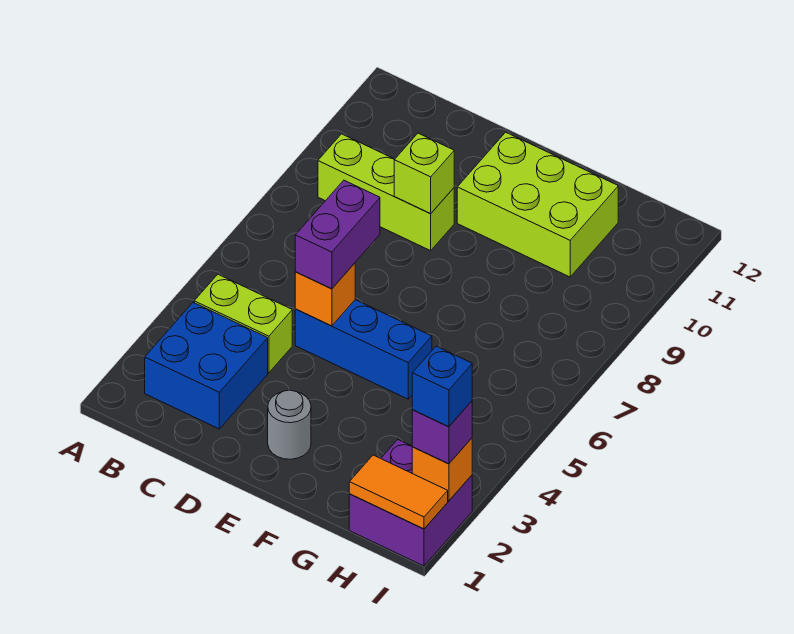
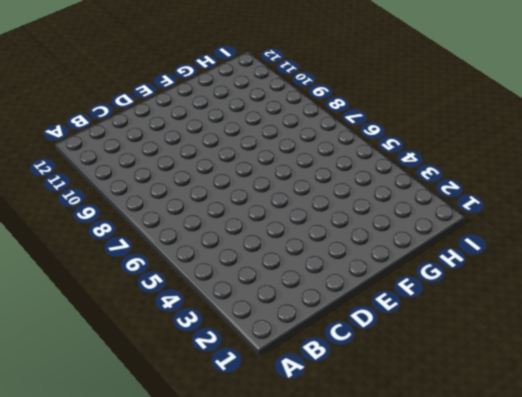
none -> blue brick B2:C3 level 1
none -> lime brick B4:C4 level 1
none -> lime brick B9:D9 level 1

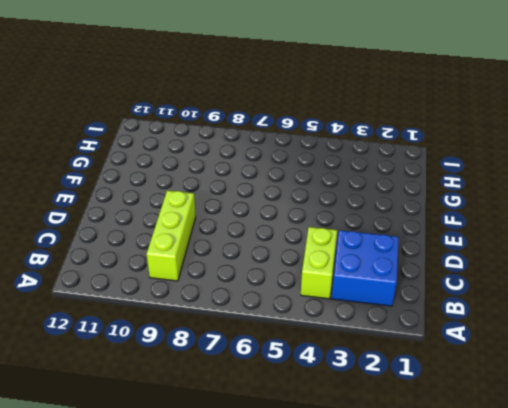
none -> blue brick D5:F5 level 1
none -> grey round brick E2 level 1
none -> lime brick E10:G11 level 1

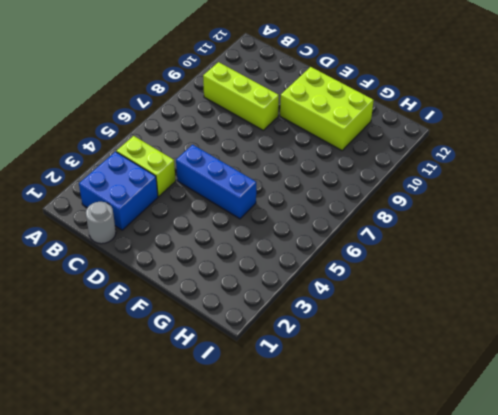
grey round brick C1 level 1 -> grey round brick E2 level 1
none -> purple brick H1:I2 level 1
none -> orange brick D5 level 2
none -> lime brick D9 level 2

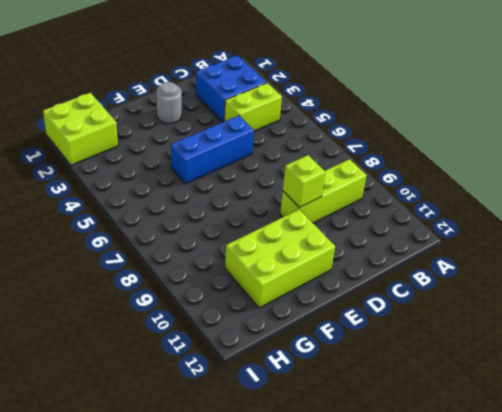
lime brick H1:I2 level 1 -> purple brick H1:I2 level 1
none -> orange brick D5 level 2
none -> orange tile H1:I1 level 2
none -> orange brick I2 level 2

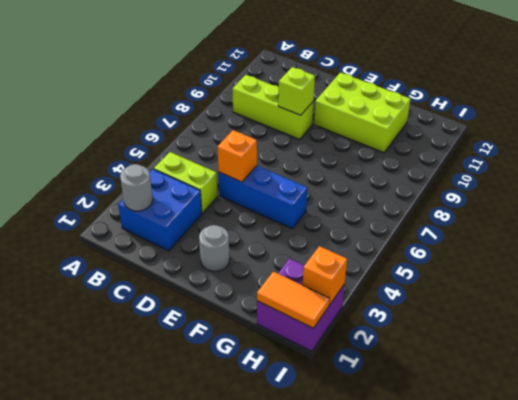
grey round brick B2 level 2 -> none
none -> purple brick D5:D6 level 3
none -> purple brick I2 level 3
none -> blue brick I2 level 4

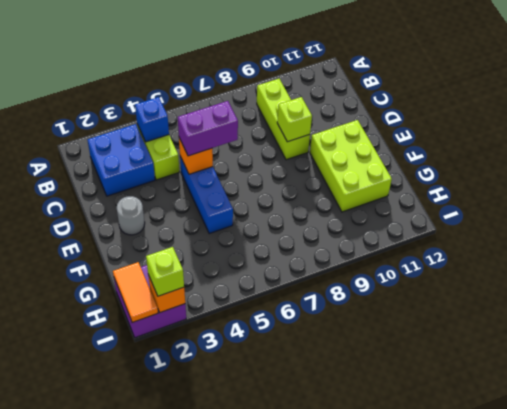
blue brick B4 level 2 -> blue brick I2 level 4
lime brick I2 level 3 -> purple brick I2 level 3

